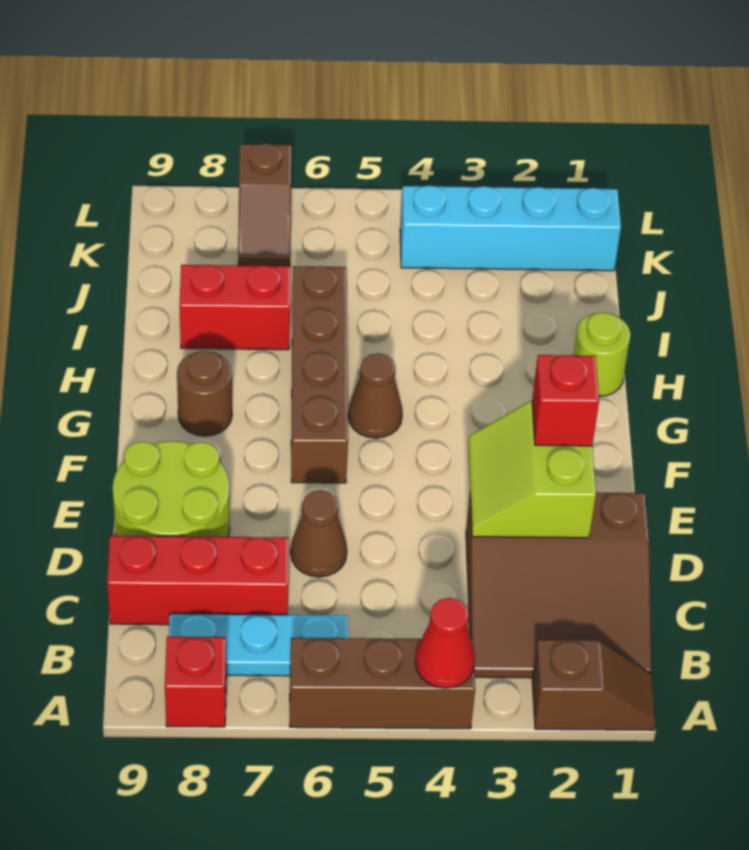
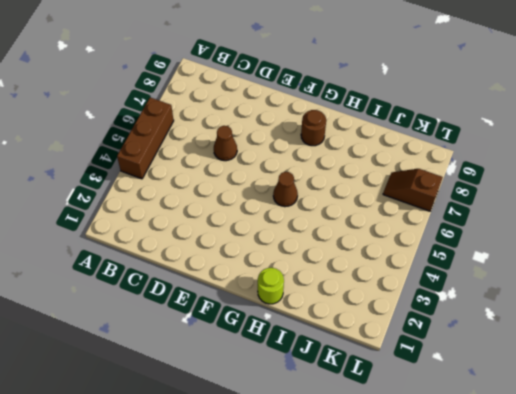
none -> brown slope A1:A2 level 1 top 2
none -> red brick A8 level 1
none -> brown slope B1:D3 level 1 top D

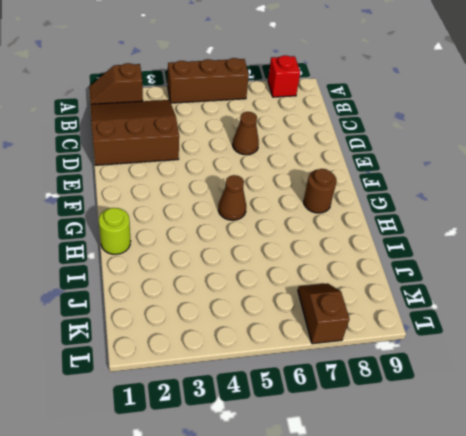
none -> cyan plate B6:B8 level 1
none -> red brick C7:C9 level 1
none -> lime round brick D8:E9 level 1

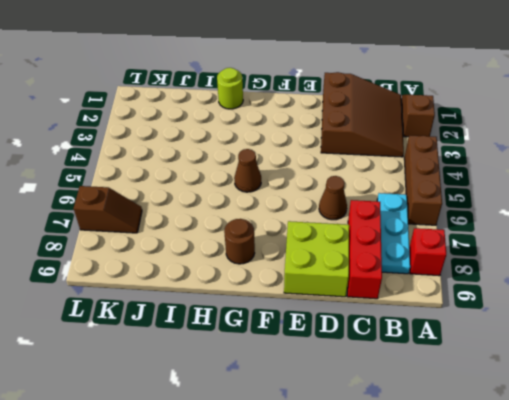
lime brick D8:E9 level 1 -> lime round brick D8:E9 level 1
none -> brown brick F6:I6 level 1
none -> red brick I7:I8 level 1
none -> cyan brick K1:K4 level 1

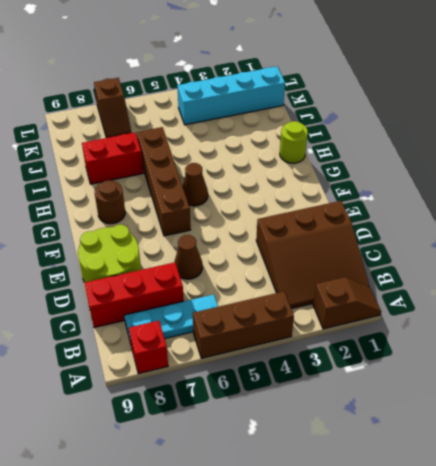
none -> red cone A4 level 2
none -> lime slope D2:E3 level 2 top 2
none -> red brick E2 level 3

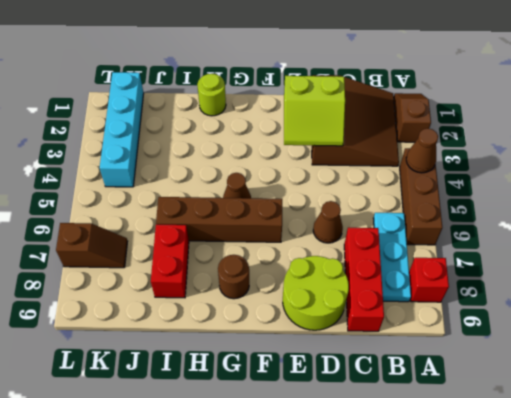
brown cone A4 level 2 -> red cone A4 level 2
none -> red brick E2 level 3

